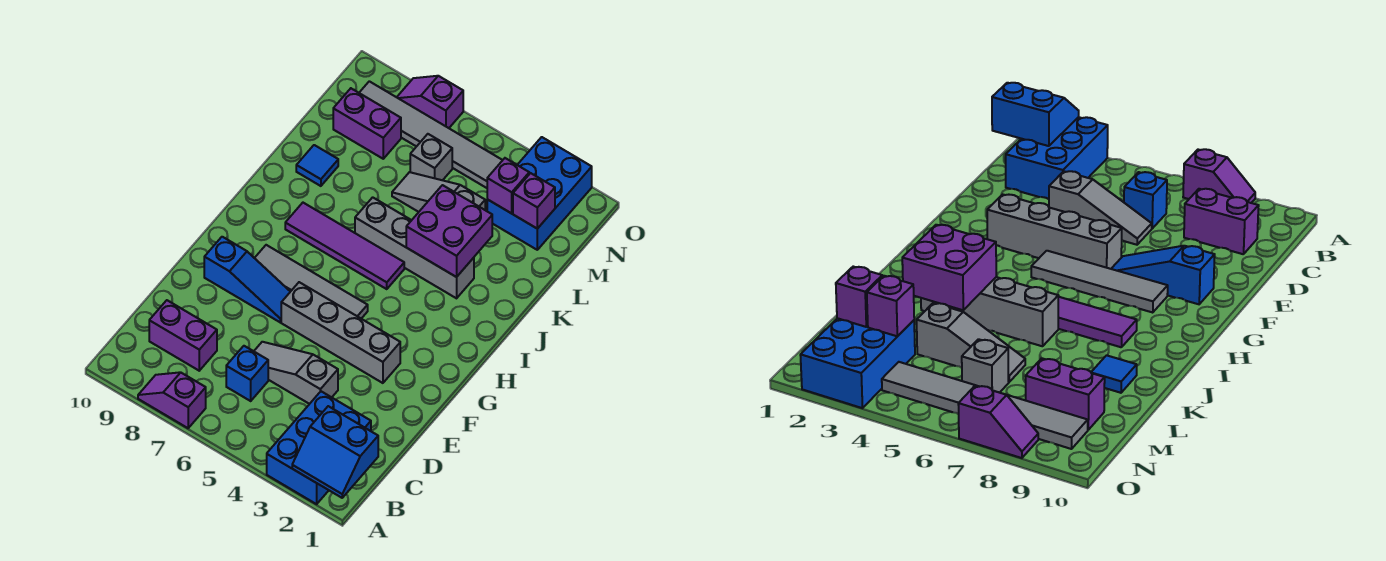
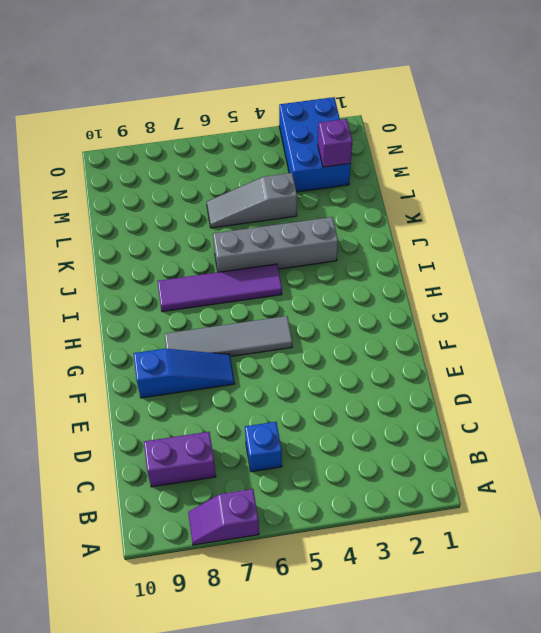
none -> blue brick A2:C3 level 1
none -> grey slope D4:D6 level 1 top 4
none -> grey brick F3:F6 level 1

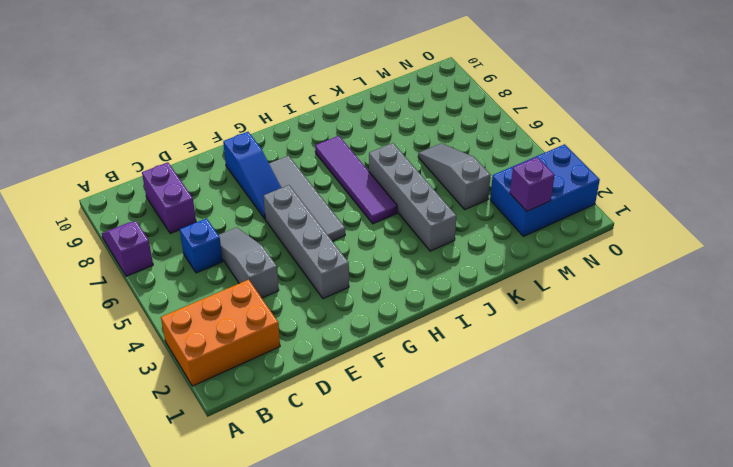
orange brick A2:C3 level 1 -> blue brick A2:C3 level 1
none -> blue tile K9 level 1
none -> grey brick M6 level 1
none -> purple brick M8:M9 level 1

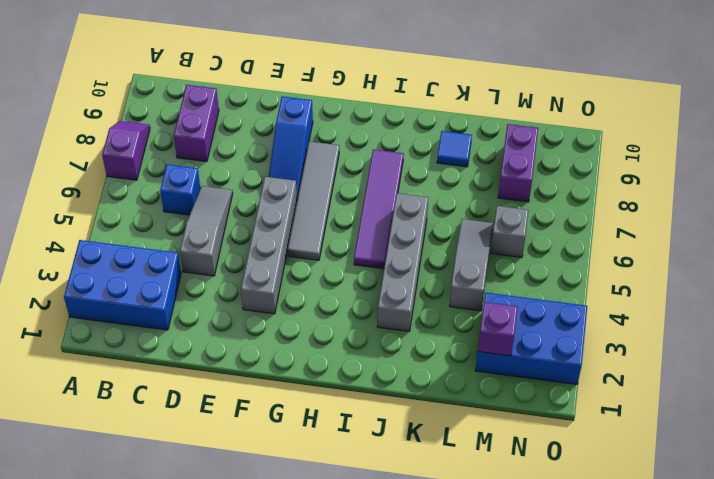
none -> grey tile N4:N9 level 1
none -> purple slope O7:O8 level 1 top 7
none -> blue slope A1:B2 level 2 top B

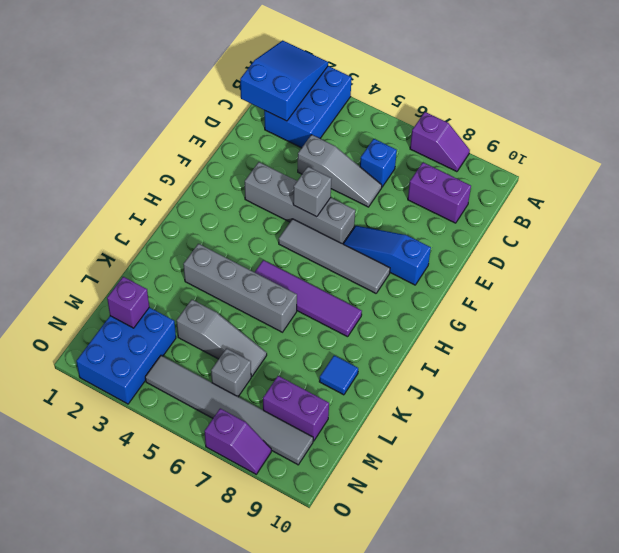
blue slope A1:C2 level 2 top C -> blue slope A1:B2 level 2 top B
grey brick F5 level 2 -> none
none -> purple brick J3:K4 level 2
none -> purple brick M3 level 2

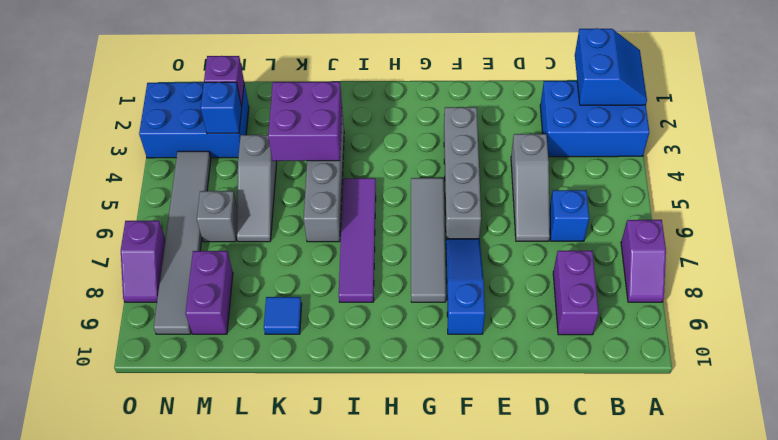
blue brick M3 level 2 -> purple brick M3 level 2

